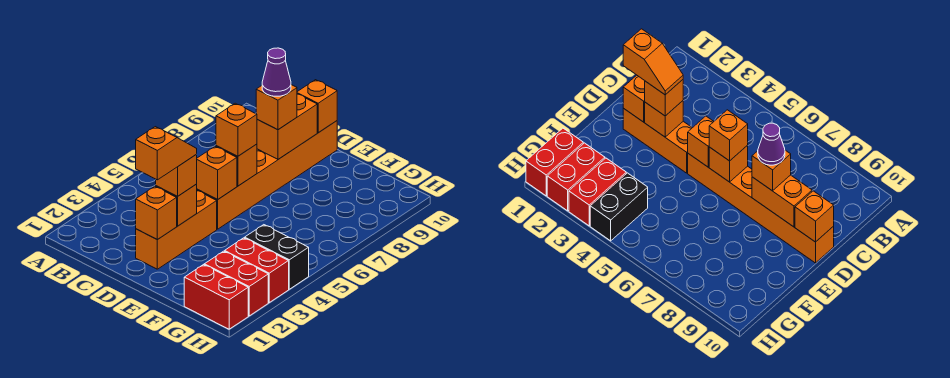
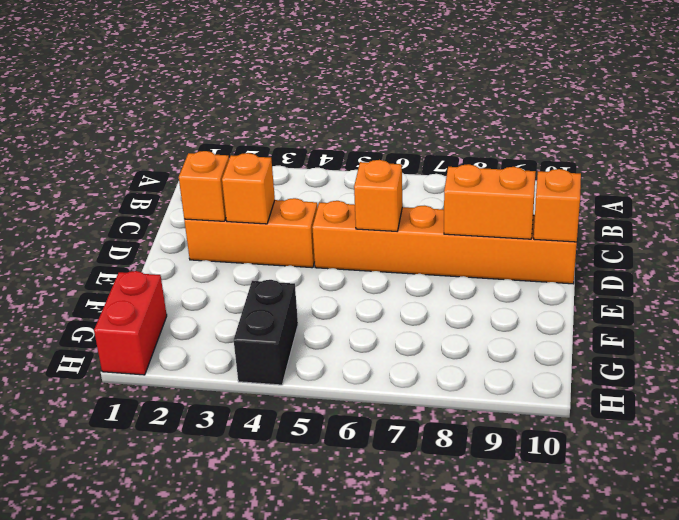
none -> red brick G2:H2 level 1
none -> red brick G3:H3 level 1
none -> orange brick D5 level 2

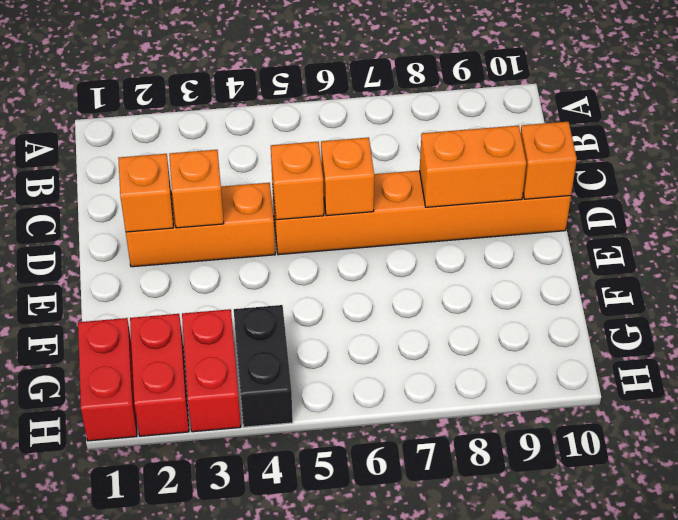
none -> orange brick D3 level 3
none -> orange brick D6 level 3
none -> orange brick D8 level 3

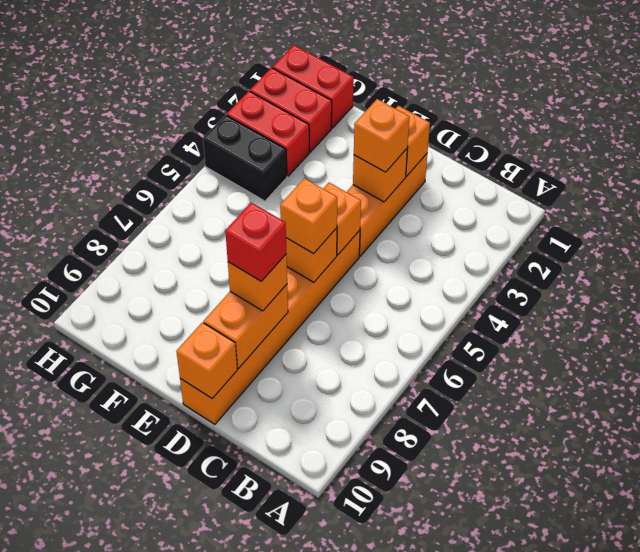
red brick D8 level 4 -> purple cone D8 level 4
none -> orange slope D2:D3 level 4 top 2

